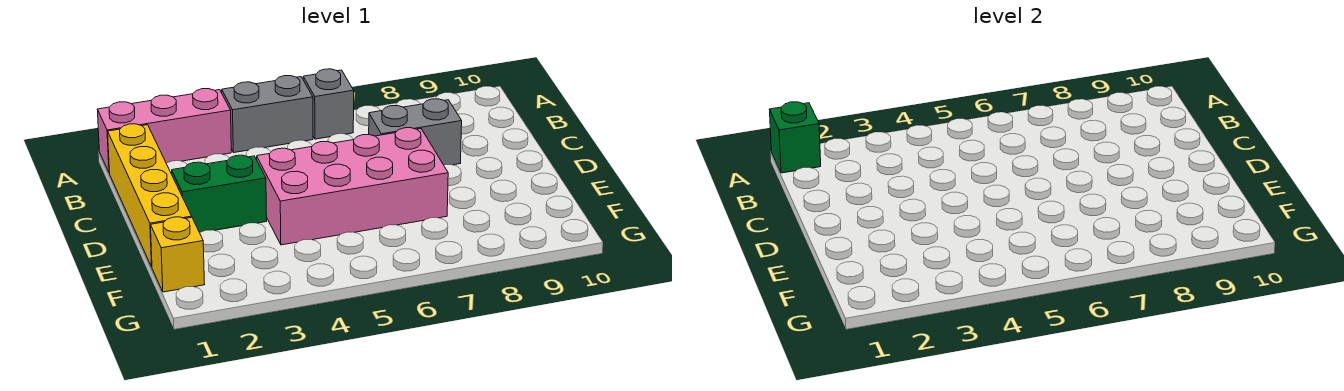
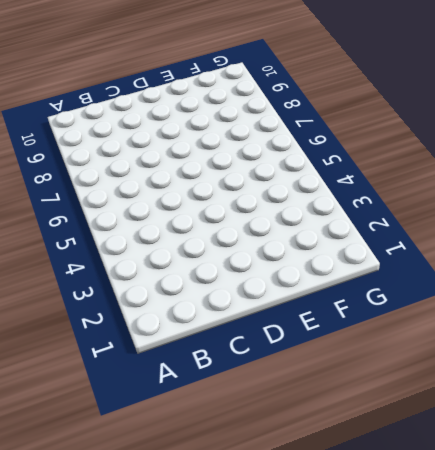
none -> pink brick A1:A3 level 1
none -> grey brick A4:A5 level 1

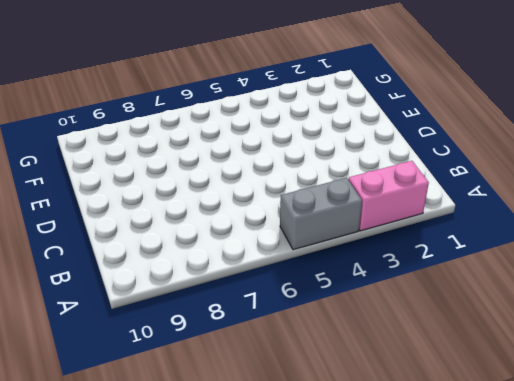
pink brick A2:A3 level 1 -> pink brick A1:A3 level 1
none -> grey brick A6 level 1
none -> yellow brick B1:E1 level 1

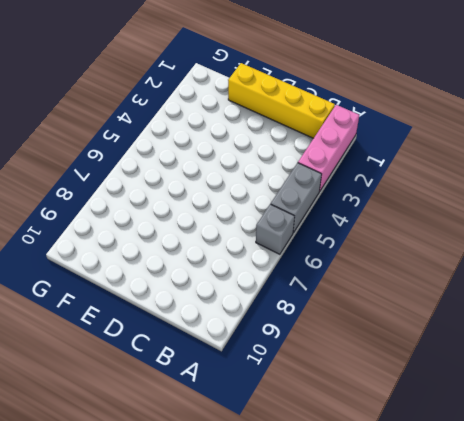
none -> grey brick C7:C8 level 1
none -> green brick D2:D3 level 1

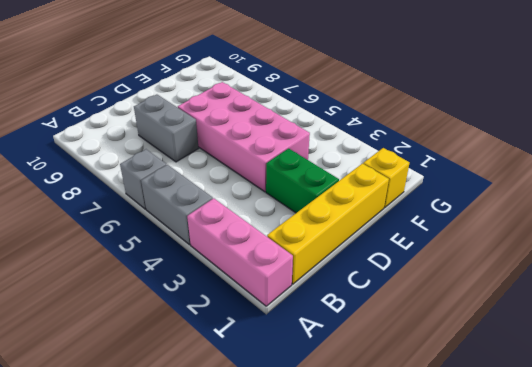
none -> green brick A1 level 2

